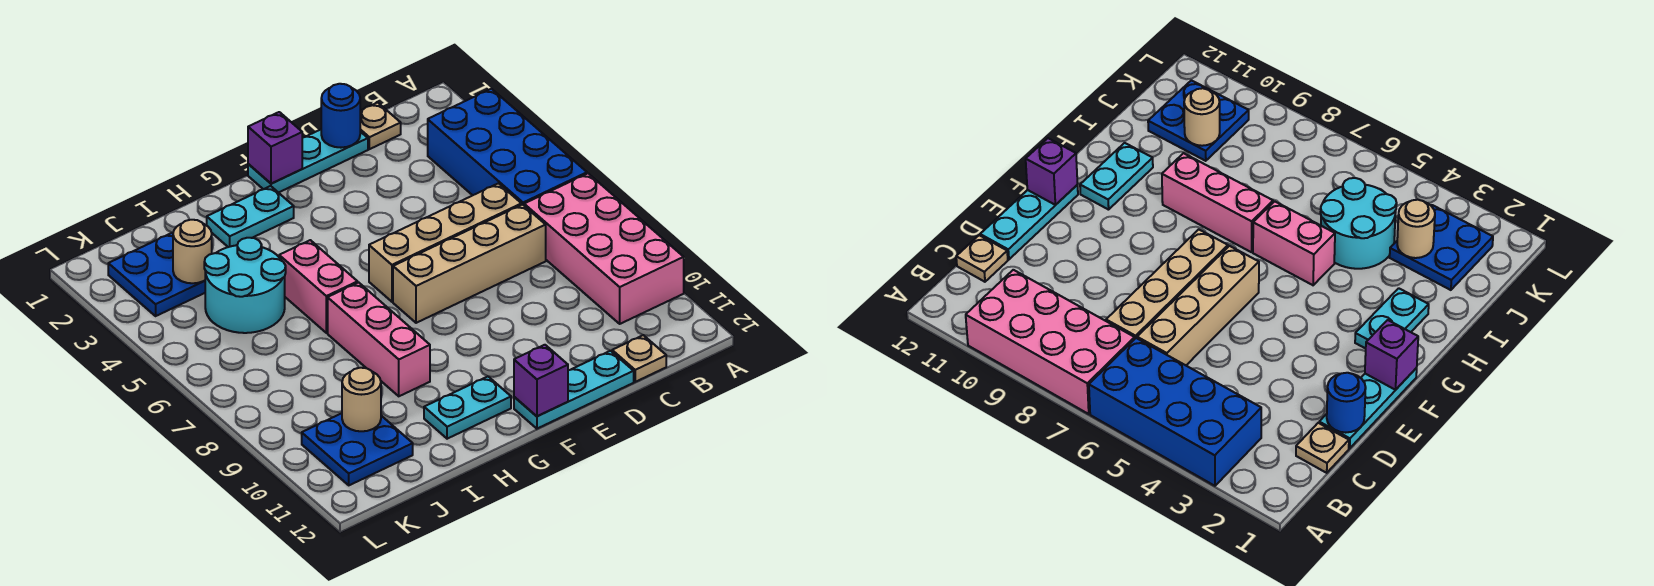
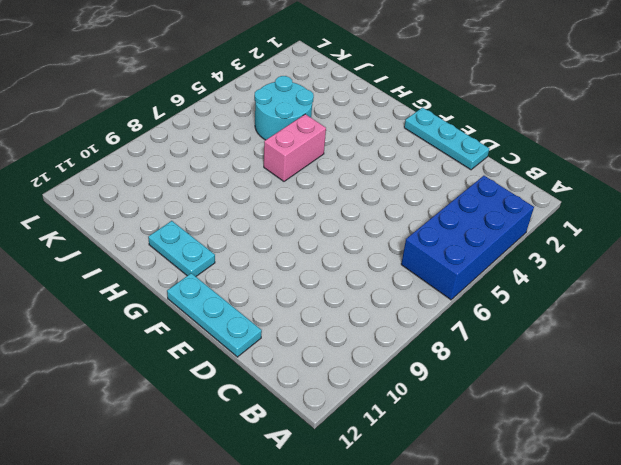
none -> pink brick A7:B10 level 1
none -> tan plate C1 level 1
none -> tan brick C6:F6 level 1

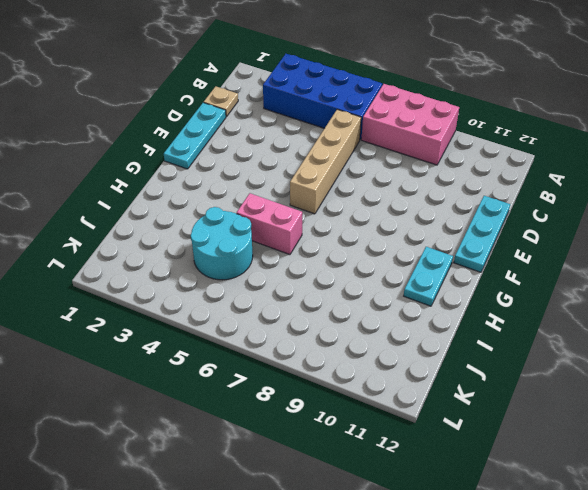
pink brick A7:B9 level 1 -> pink brick A7:B10 level 1
none -> tan brick C7:F7 level 1
none -> tan plate C12 level 1
none -> cyan plate G2:H2 level 1

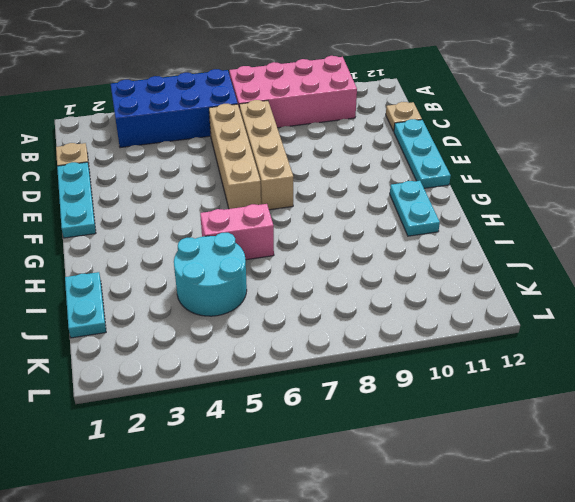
cyan plate I1:J1 level 1 -> cyan plate G2:H2 level 1
none -> pink brick H7:H9 level 1
none -> blue plate J2:K3 level 1
none -> blue plate J10:K11 level 1

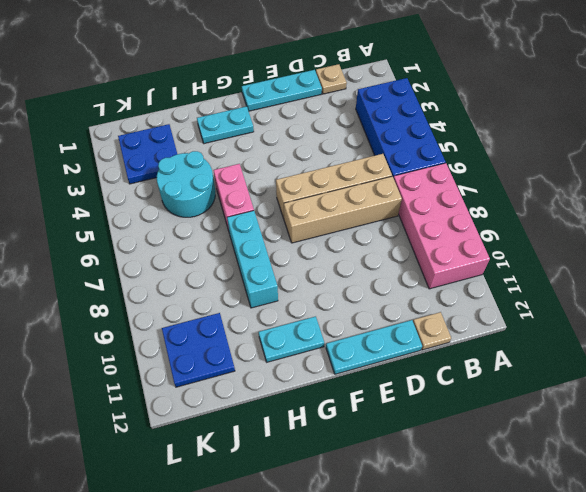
cyan brick H7:H9 level 1 -> pink brick H7:H9 level 1
none -> blue round brick D1 level 2
none -> purple brick F1 level 2
none -> purple brick F12 level 2

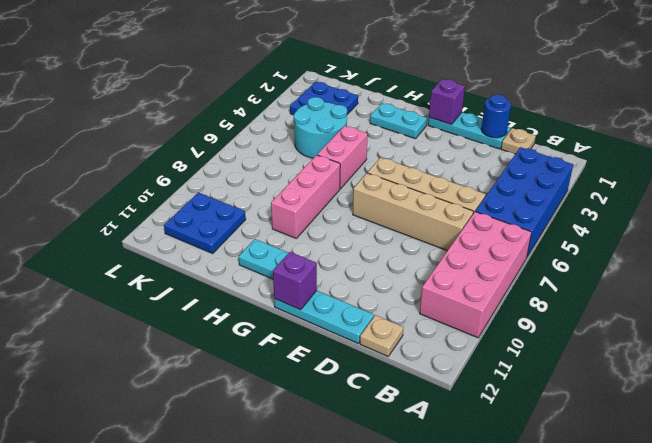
none -> tan round brick J3 level 2
none -> tan round brick J10 level 2

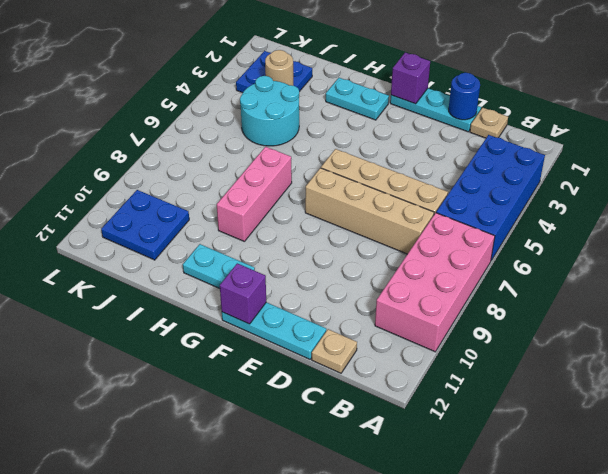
none -> pink brick H5:H6 level 1
none -> tan round brick J10 level 2

